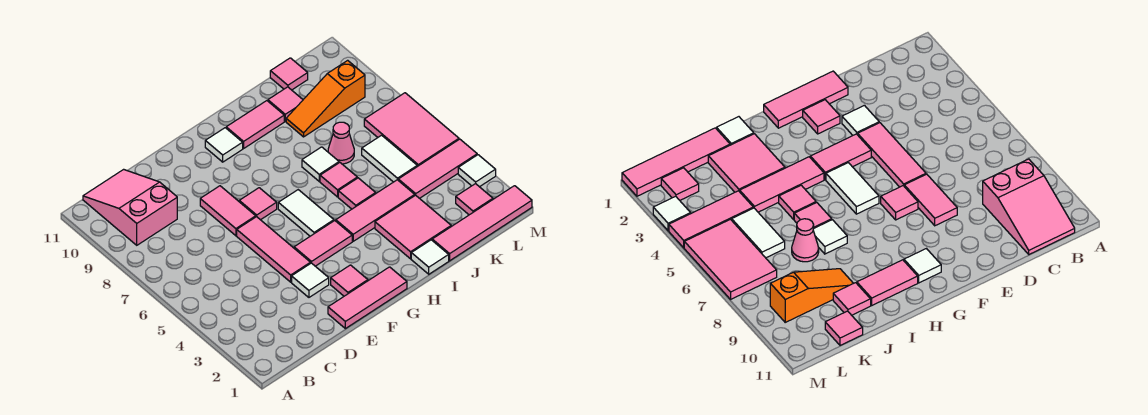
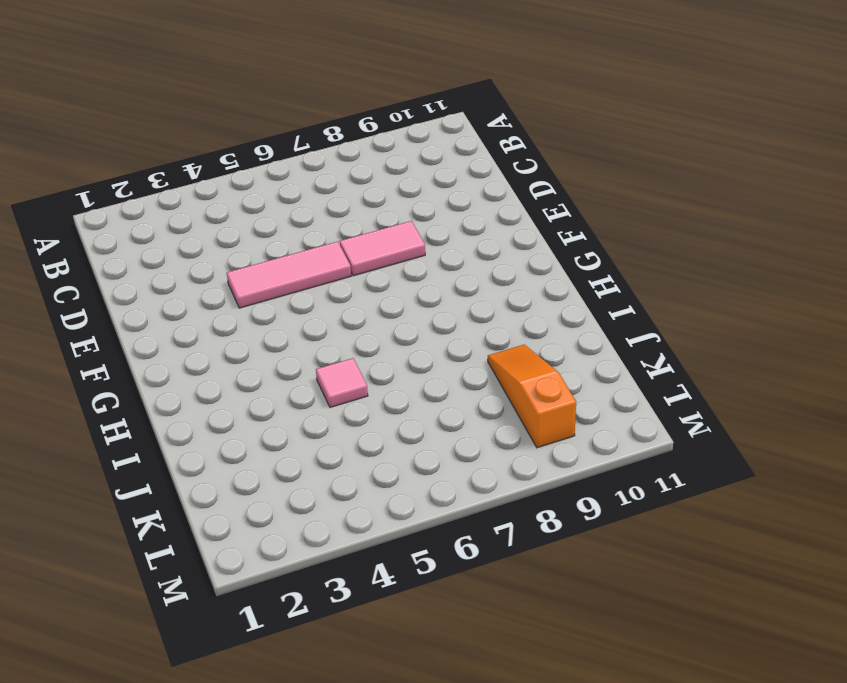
none -> pink slope B9:C11 level 1 top 9
none -> pink tile E1:G1 level 1
none -> white tile E3 level 1

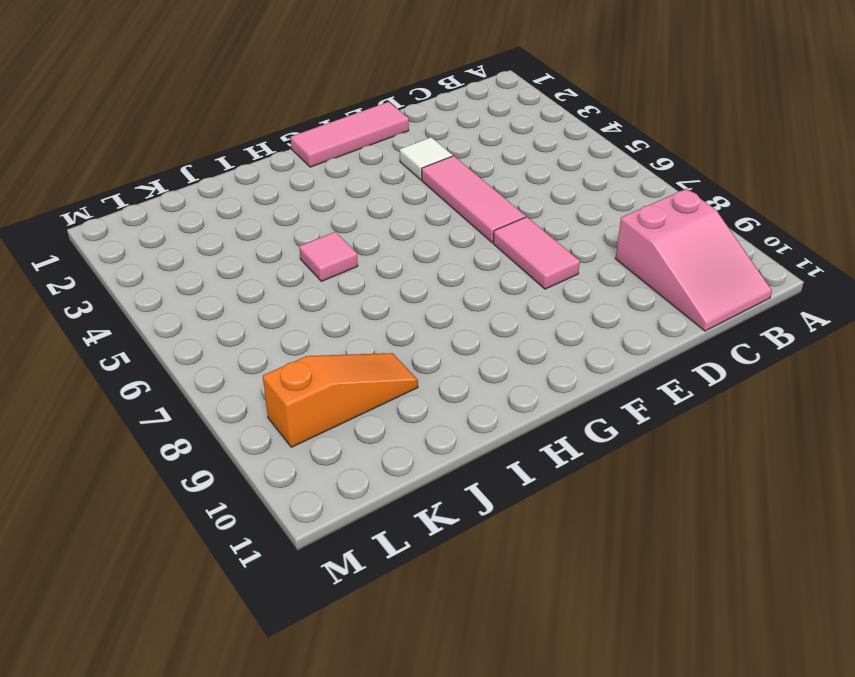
none -> pink tile F2 level 1
none -> pink tile F4:G4 level 1
none -> pink tile F7 level 1

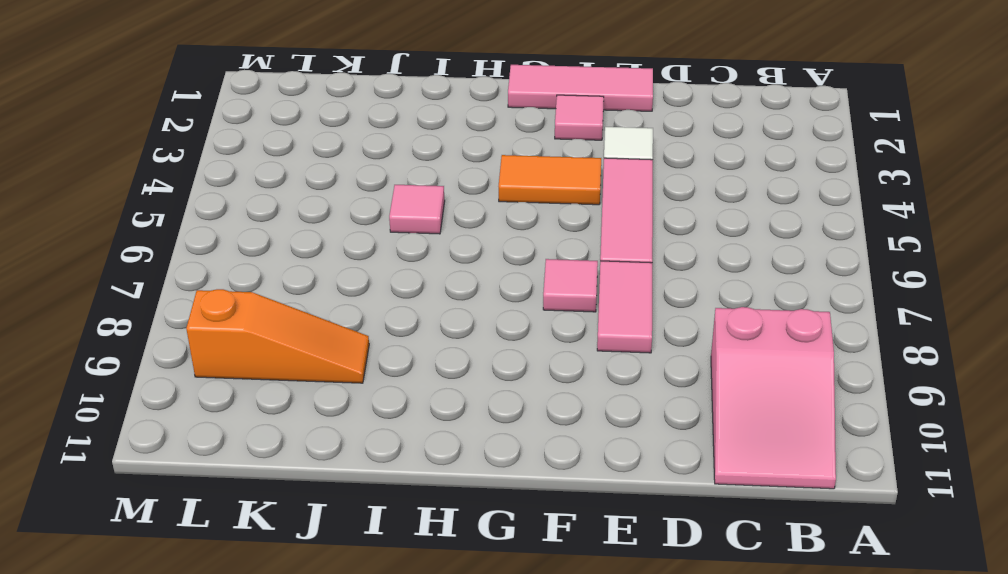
orange tile F4:G4 level 1 -> pink tile F4:G4 level 1
none -> white tile G5:G6 level 1
none -> white tile G10 level 1
none -> pink tile H4:J4 level 1

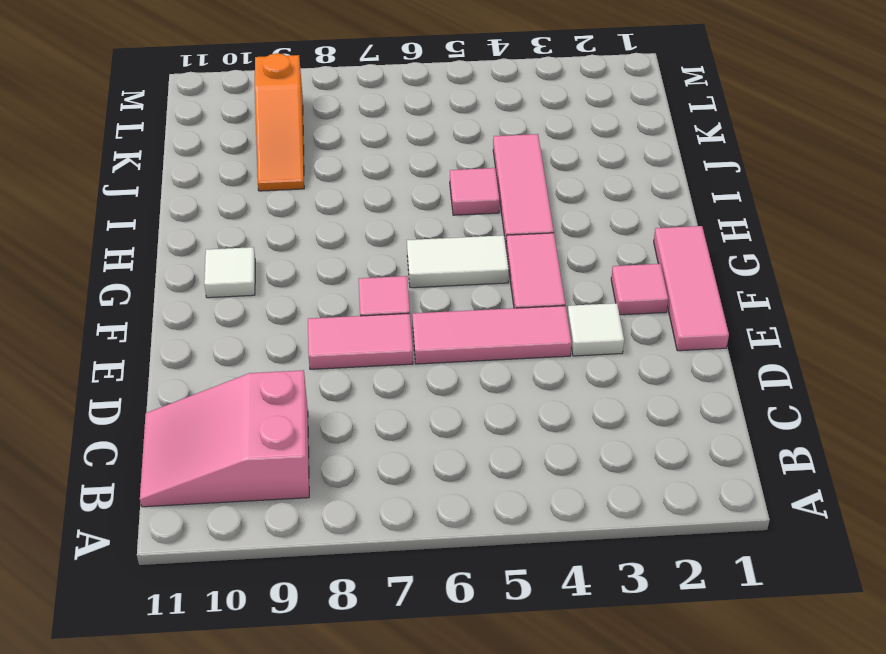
none -> pink tile H10:I10 level 1
none -> white tile I1 level 1
none -> pink tile I2:J3 level 1

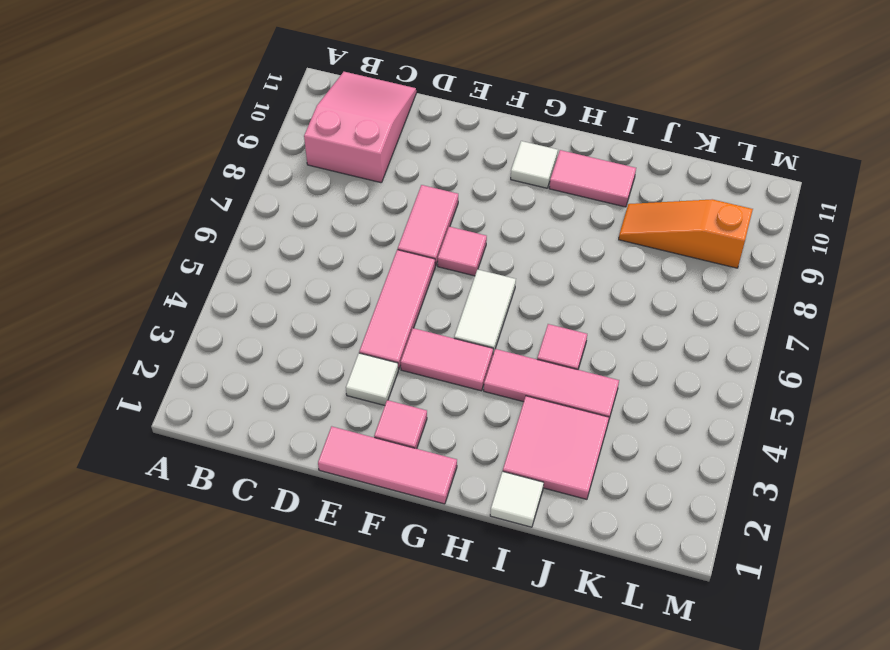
none -> pink tile I6 level 1
none -> white tile I7 level 1
none -> pink tile J1:M1 level 1

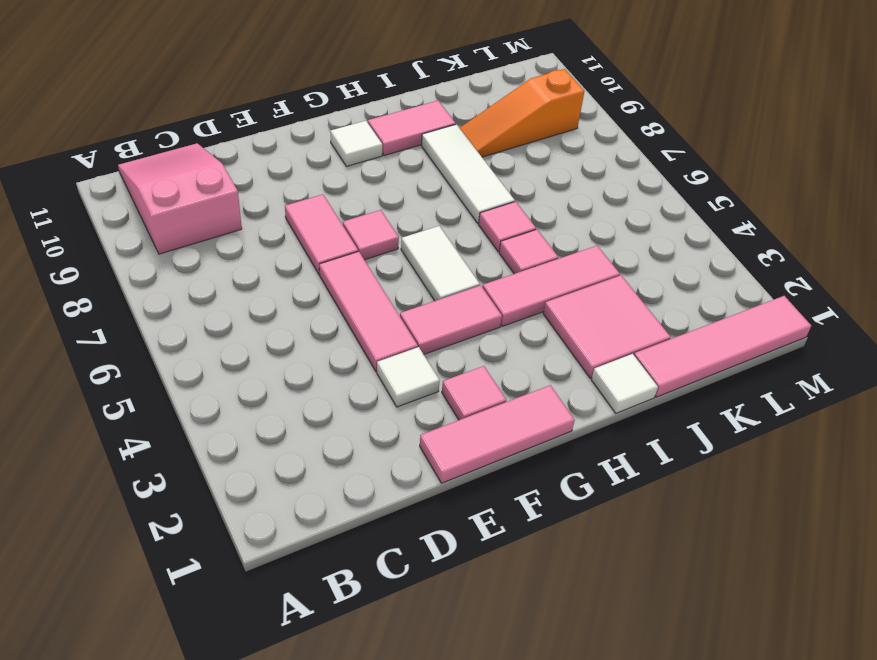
white tile I7:I9 level 1 -> white tile I7 level 1
none -> pink cone J7 level 1
none -> pink tile J10 level 1
none -> pink tile K4:M4 level 1

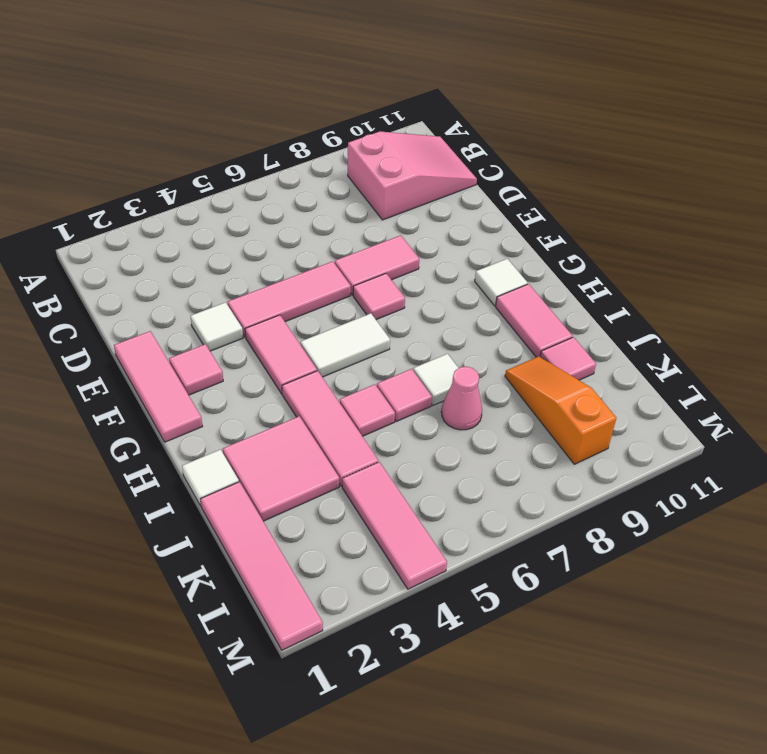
none -> white tile K5:K6 level 1
none -> pink tile K11 level 1
none -> pink tile L2 level 1

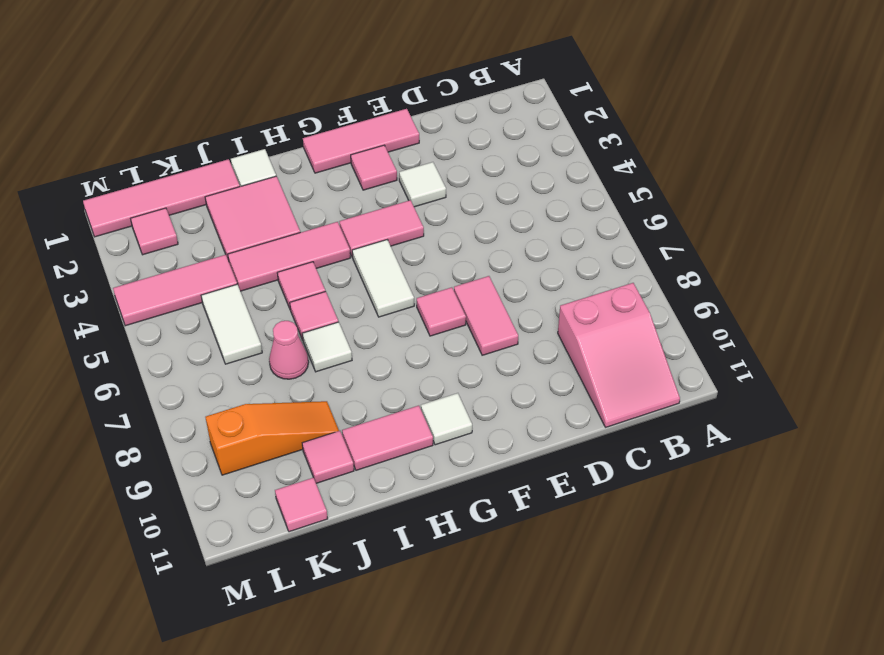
none -> pink tile E4:E6 level 1
none -> pink tile L5:M7 level 1
none -> white tile M3 level 1

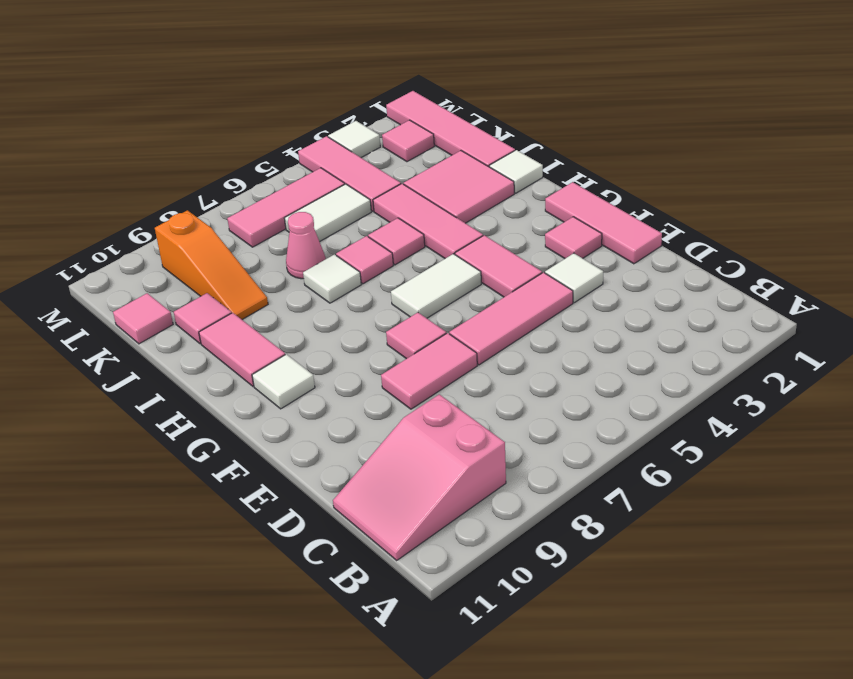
pink tile L5:L7 level 1 -> pink tile L5:M7 level 1

